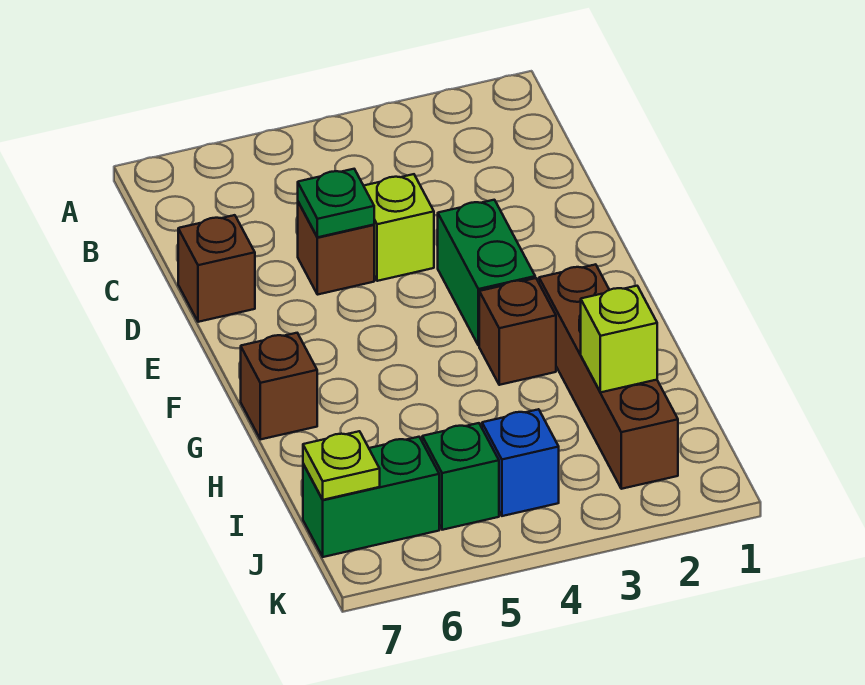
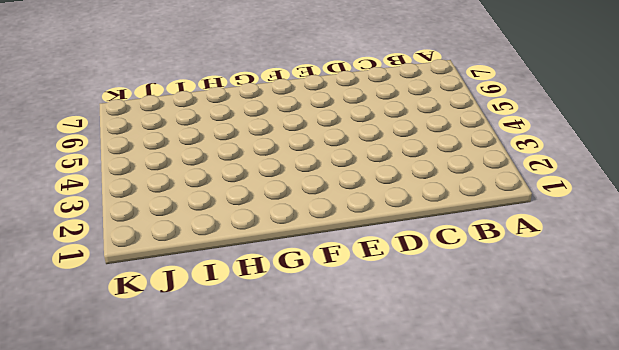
none -> lime brick D4 level 1
none -> brown brick D5 level 1
none -> brown brick D7 level 1

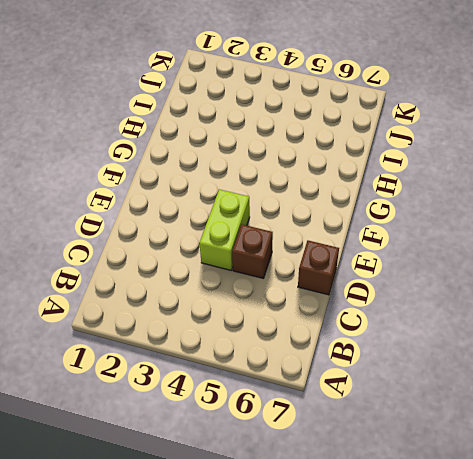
lime brick D4:E4 level 1 -> lime brick D4 level 1
none -> green brick E3:F3 level 1
none -> brown brick G2:J2 level 1
none -> brown brick G3 level 1

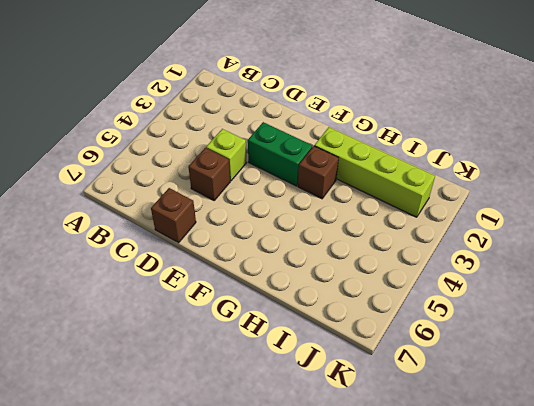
lime brick G2:J2 level 1 -> brown brick G2:J2 level 1
none -> brown brick G7 level 1
none -> blue brick J4 level 1
none -> green brick J5 level 1

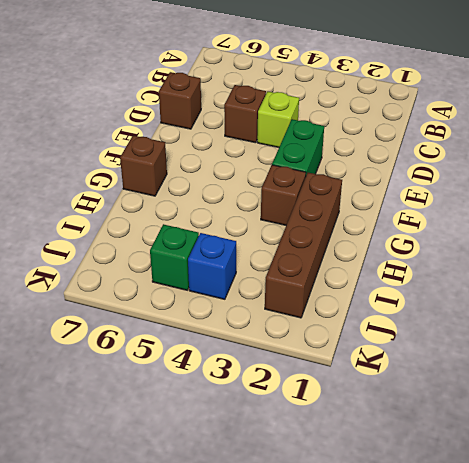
none -> green brick J6:J7 level 1
none -> green plate D5 level 2
none -> lime brick I2 level 2

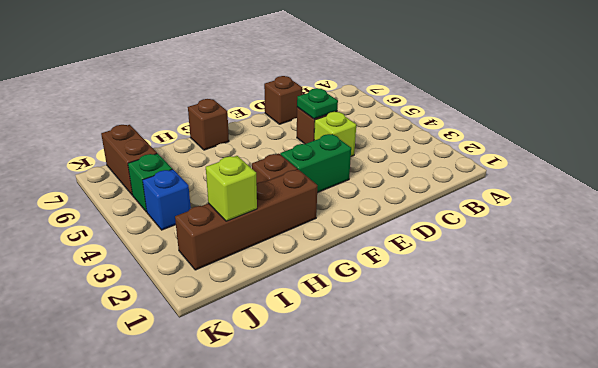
brown brick J6:J7 level 1 -> green brick J6:J7 level 1
none -> lime plate J7 level 2

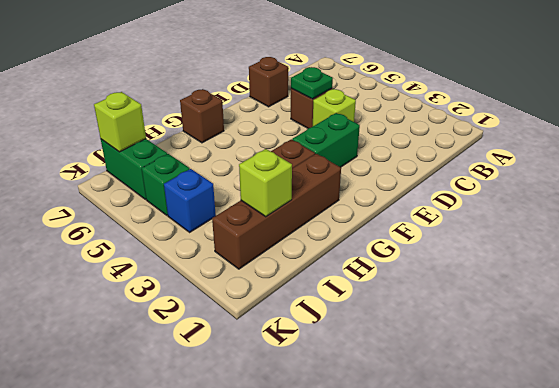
lime brick J7 level 2 -> lime plate J7 level 2

